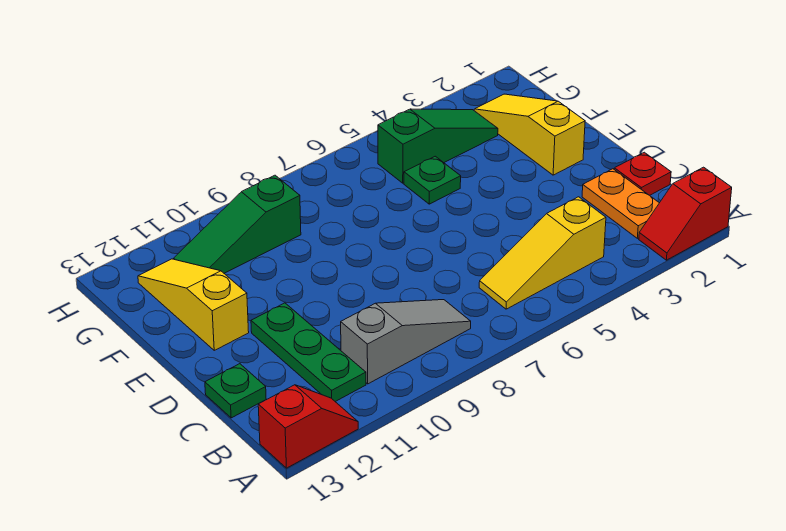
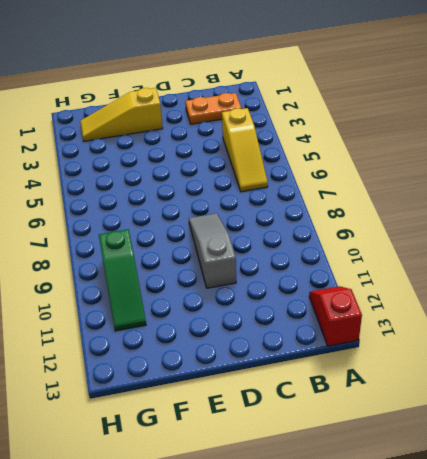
grey slope D8:D10 level 1 top 10 -> grey slope B8:B10 level 1 top 10
none -> red slope A1:A2 level 1 top 1
none -> green plate B11:D11 level 1
none -> red plate C1 level 1

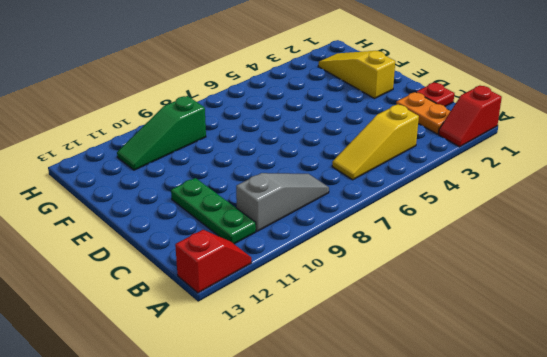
none -> green plate C13 level 1
none -> yellow slope E12:G12 level 1 top E
none -> green plate F5 level 1

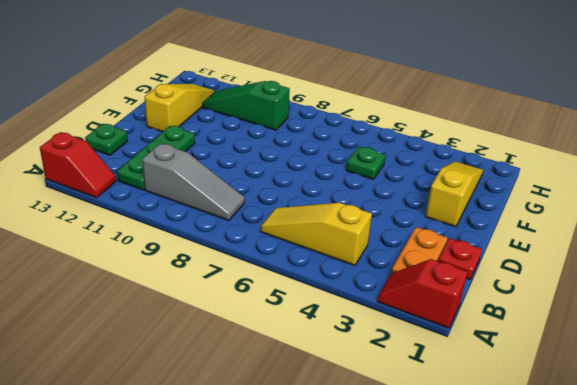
none -> green slope G3:G5 level 1 top 5

